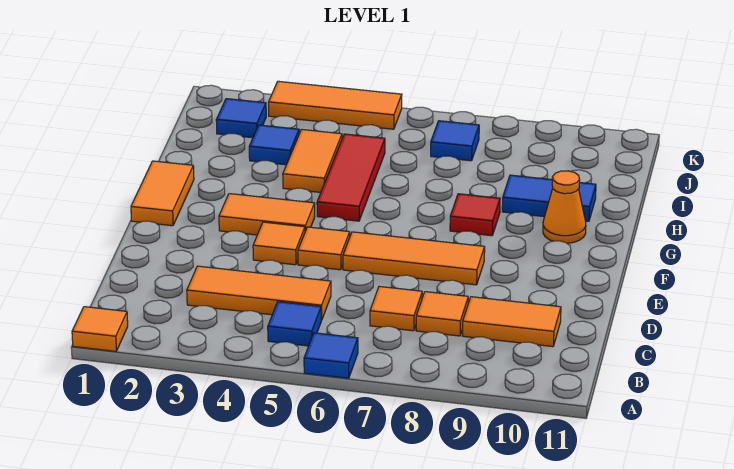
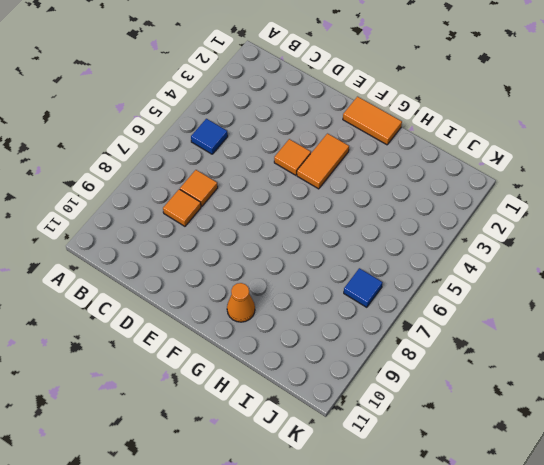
none -> orange tile A1 level 1
none -> blue tile A6 level 1
none -> orange tile C3:C5 level 1

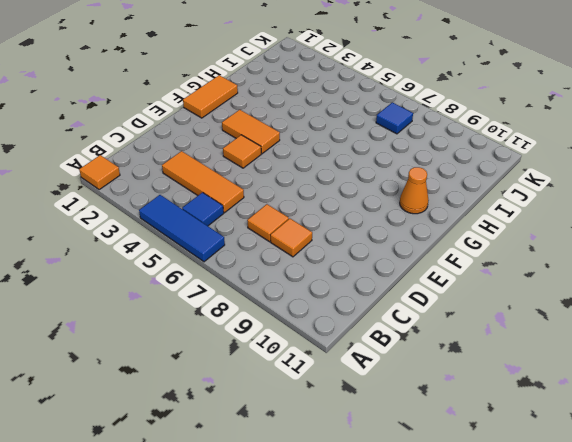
blue tile A4:A6 level 1 -> blue tile A6 level 1
none -> orange tile C9:C10 level 1
none -> orange tile E5 level 1
none -> orange tile E6:E8 level 1

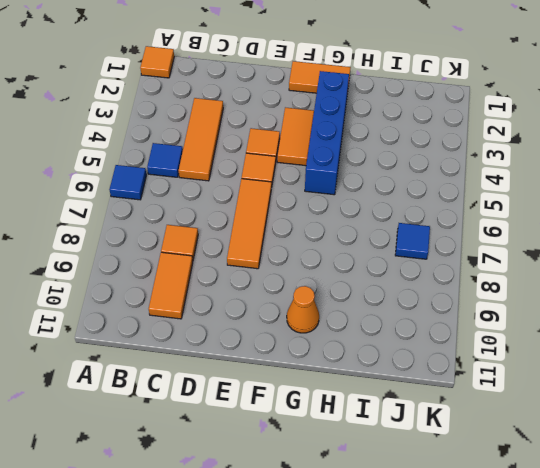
blue brick G2:G5 level 1 -> red tile G5:I5 level 1
none -> orange tile C7 level 1
none -> red tile G8 level 1
none -> orange tile H4:I4 level 1

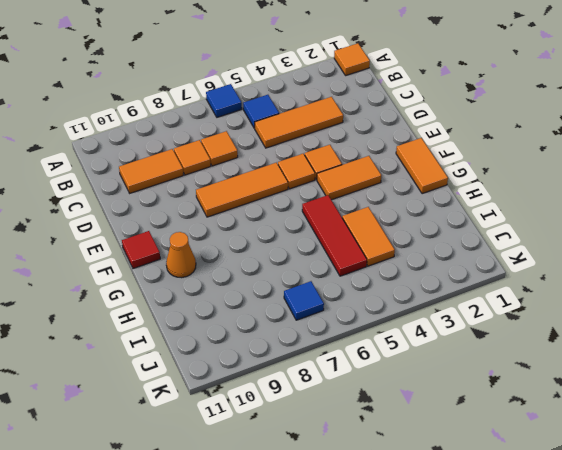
red tile F11 level 1 -> red tile G8 level 1
none -> blue tile H9:H10 level 1
none -> blue tile I3 level 1
none -> blue tile J2 level 1

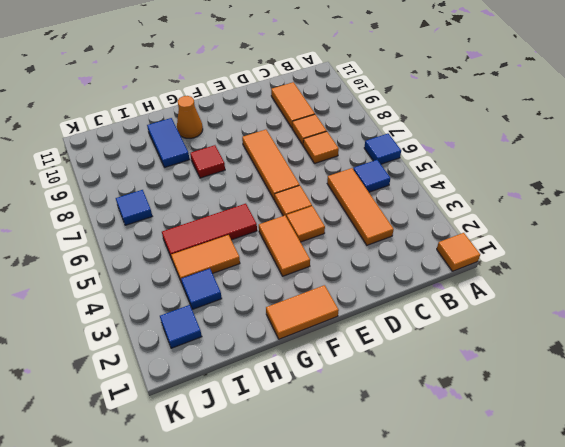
none -> orange tile K3:K5 level 1

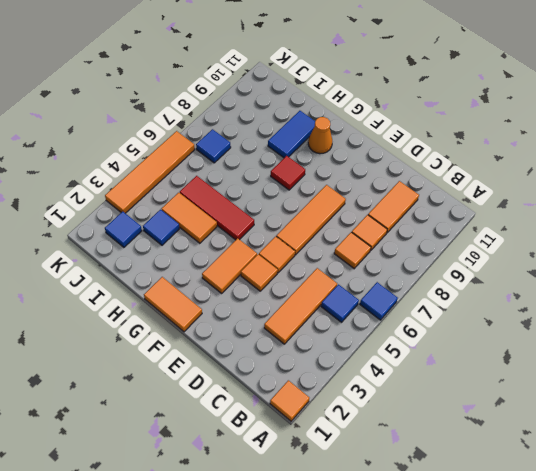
orange tile K3:K6 level 1 -> orange tile K3:K5 level 1

